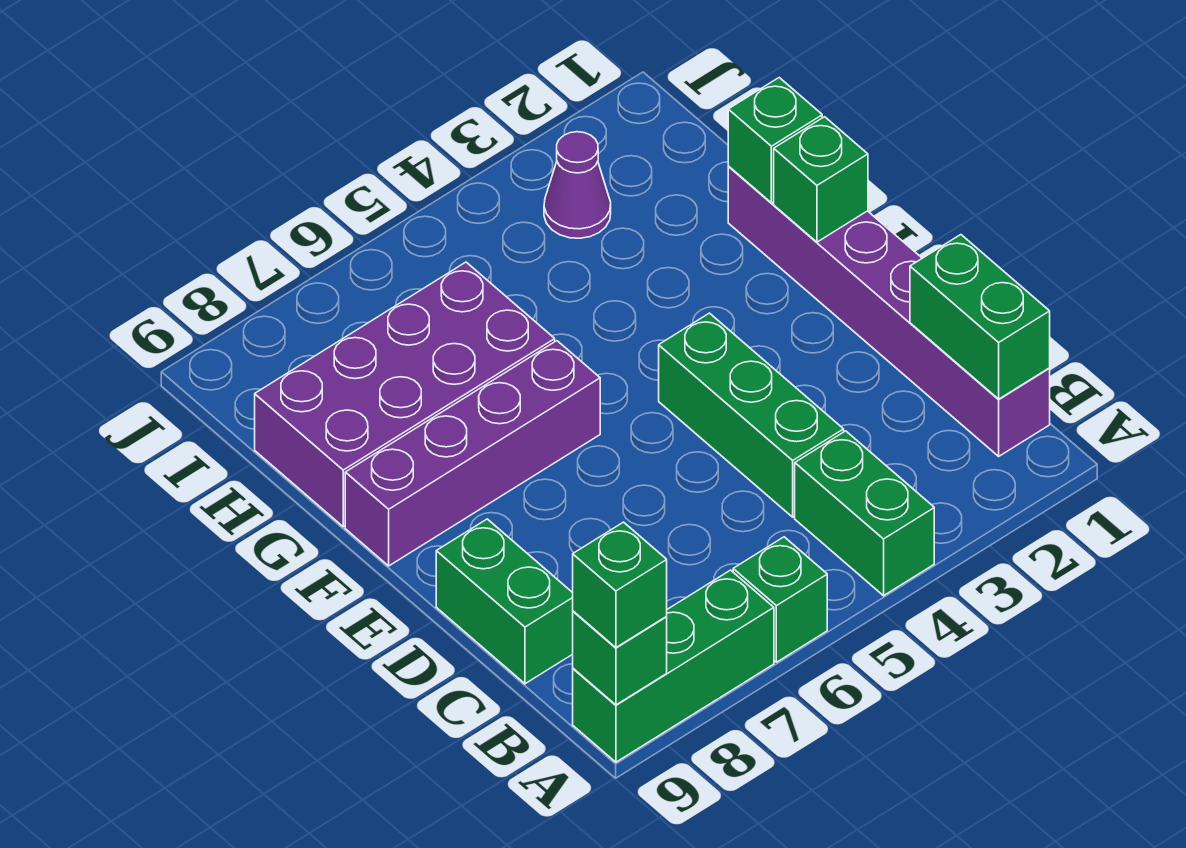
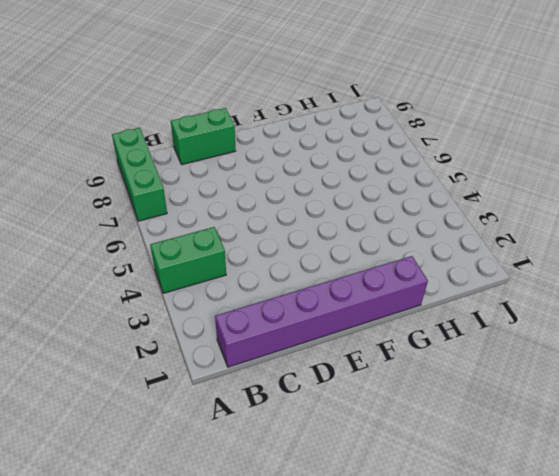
none -> green brick A6 level 1
none -> green brick C4:E4 level 1
none -> purple brick F6:F9 level 1

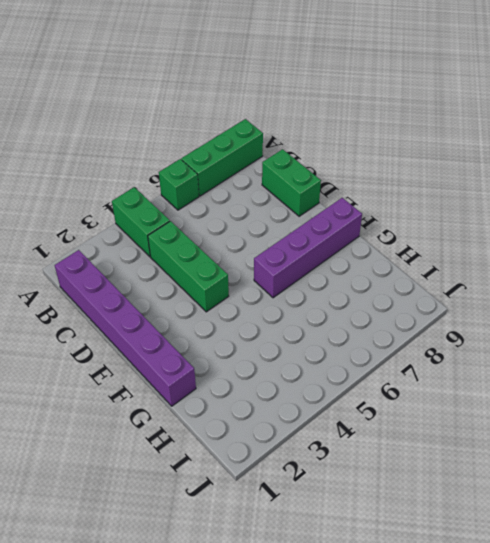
none -> purple brick G6:H9 level 1
none -> purple cone I3 level 1
none -> green brick A9 level 2

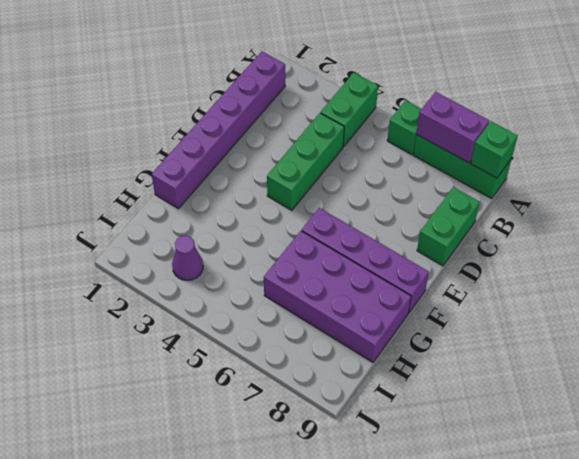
purple brick A7:A8 level 2 -> none
none -> green brick B1:C1 level 2
none -> green brick F1 level 2
none -> green brick G1 level 2

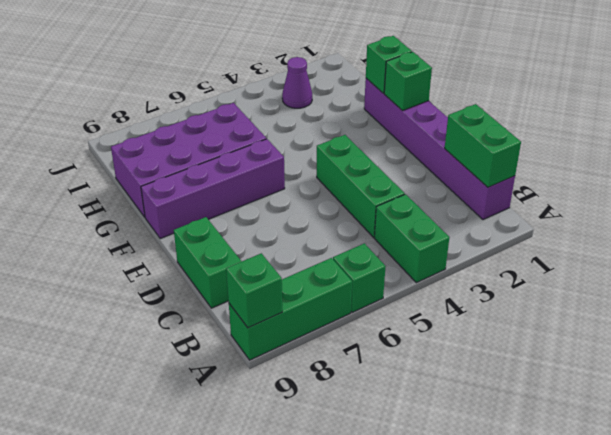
none -> green brick A9 level 3

